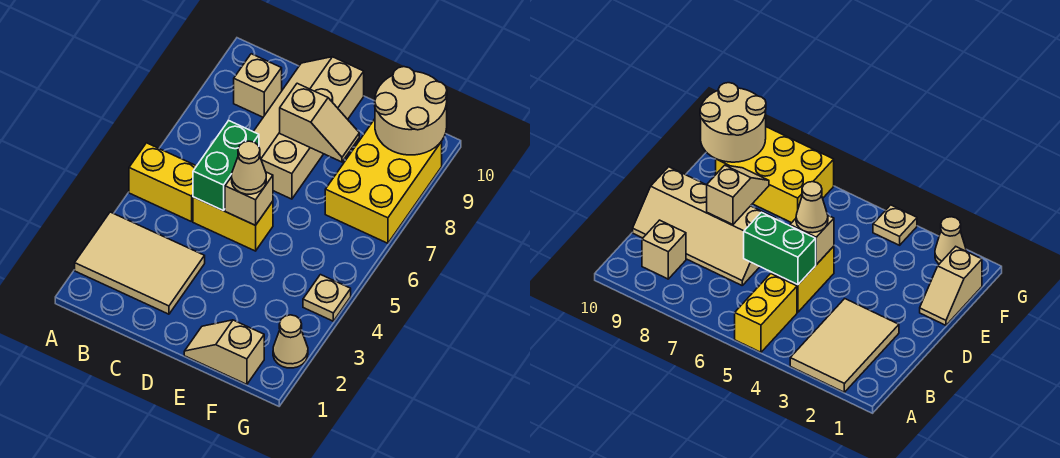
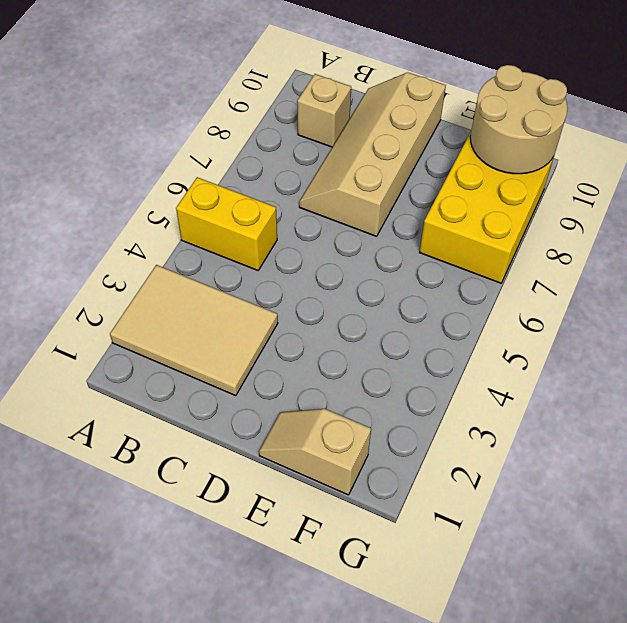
none -> yellow brick C5:D5 level 1
none -> tan cone G2 level 1
none -> tan plate G4 level 1

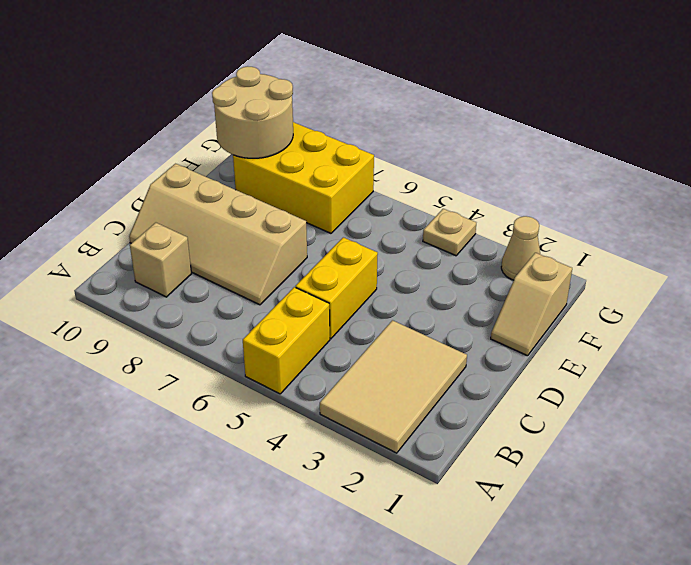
none -> green brick C5:C6 level 2
none -> tan brick D5 level 2
none -> tan slope D8:E8 level 2 top D

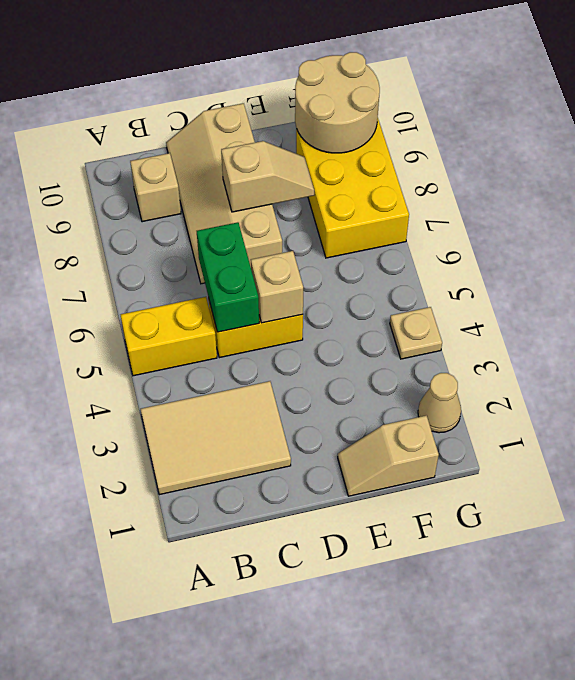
none -> tan cone D5 level 3

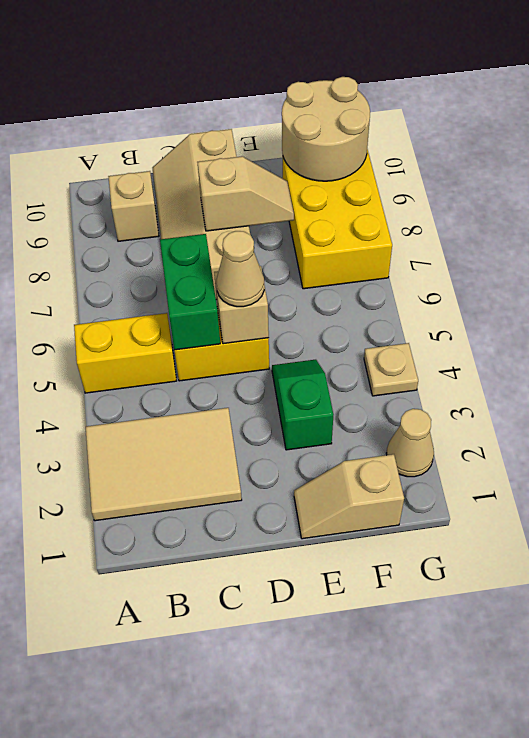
green slope E3:E4 level 1 top 3 -> none

